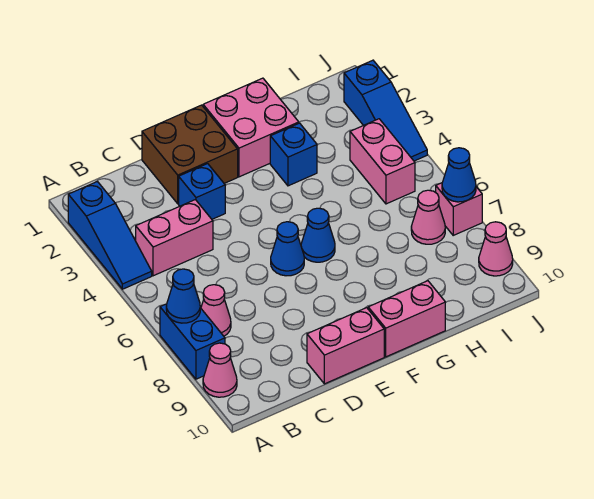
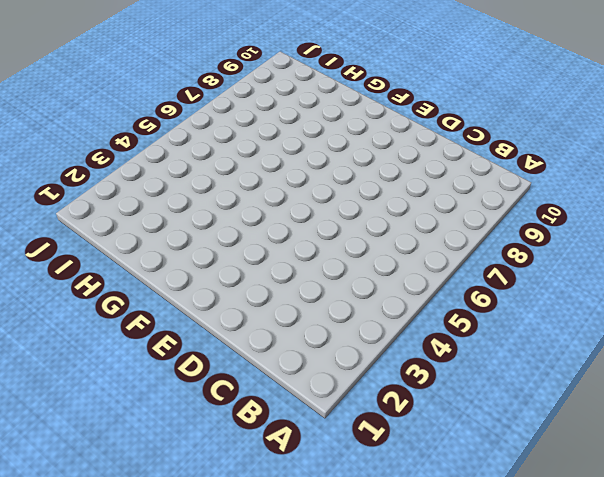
none -> blue slope A2:A4 level 1 top 2
none -> blue brick A7:A8 level 1
none -> pink cone A9 level 1

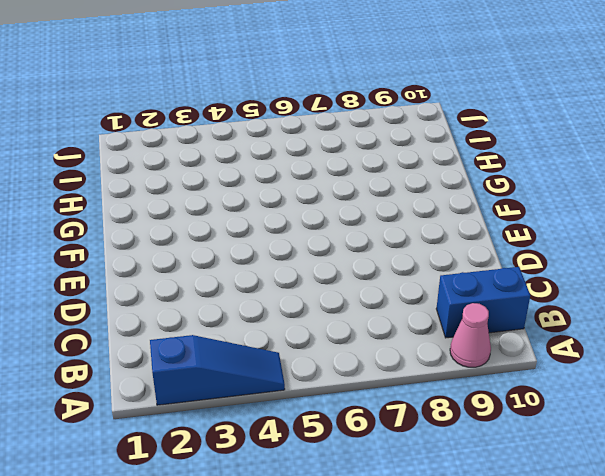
blue brick B9:B10 level 1 -> blue brick A7:A8 level 1
none -> pink brick B4:C4 level 1
none -> pink cone B7 level 1
none -> brown brick D1:E2 level 1

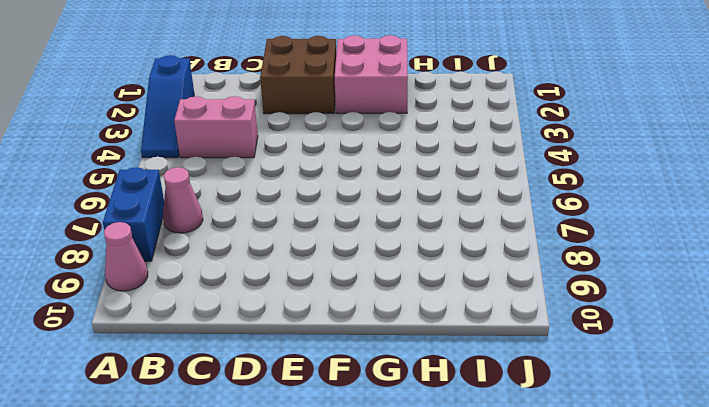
none -> blue brick D3 level 1
none -> pink brick D10:E10 level 1
none -> blue cone E6 level 1

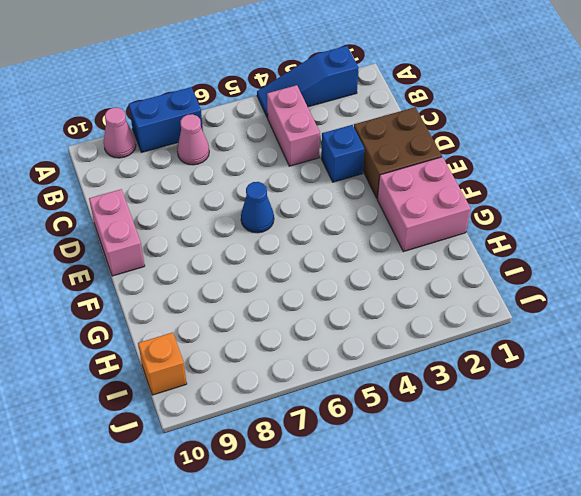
orange brick I10 level 1 -> none
none -> blue cone F6 level 1
none -> pink brick F10:G10 level 1
none -> blue brick G3 level 1

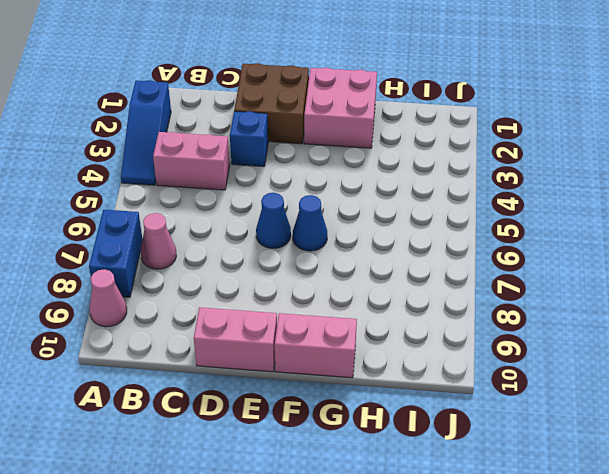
none -> blue brick G3 level 1
none -> pink brick I4:I5 level 1
none -> pink cone I7 level 1

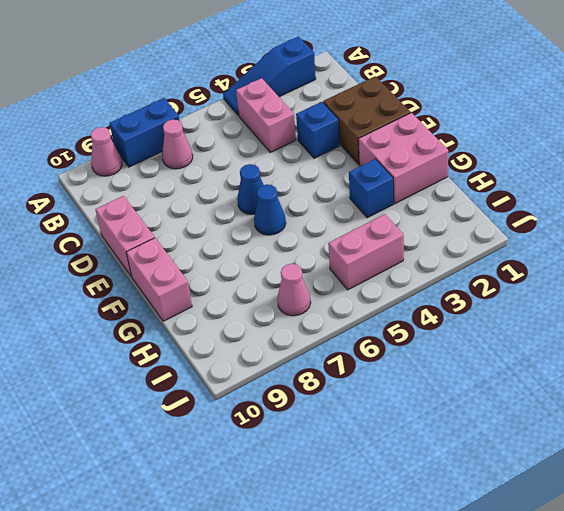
none -> blue slope J2:J4 level 1 top 2
none -> pink brick J7 level 1
none -> pink cone J9 level 1

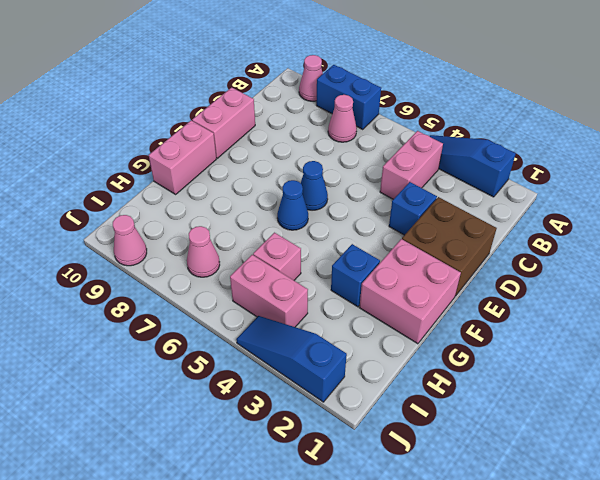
pink brick H5 level 1 -> pink brick J7 level 1
none -> blue cone A7 level 2
none -> blue cone J7 level 2

